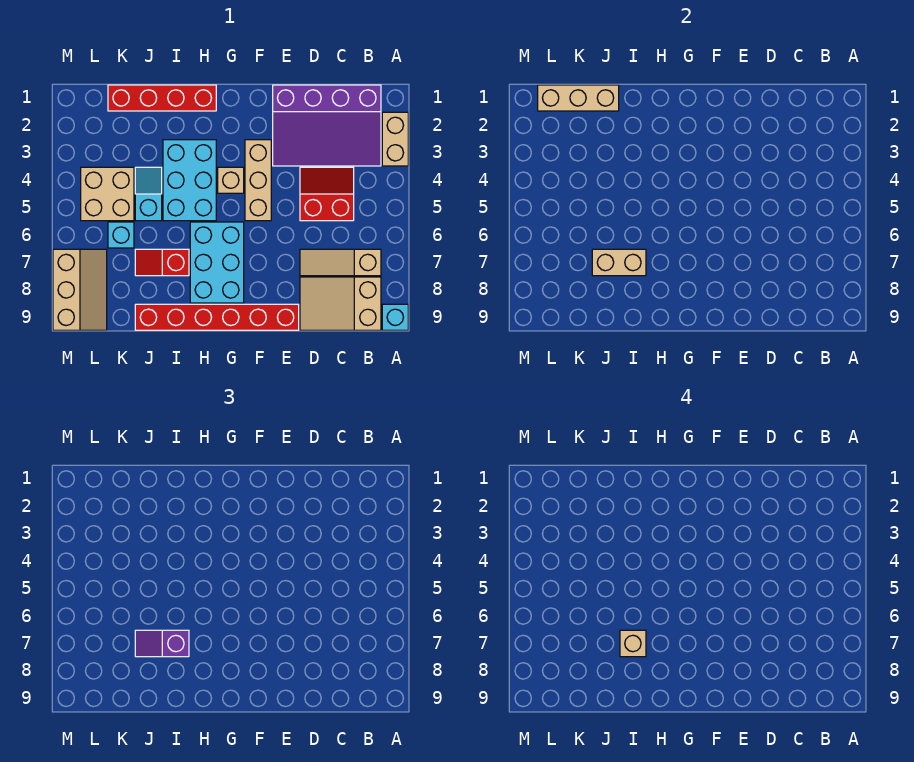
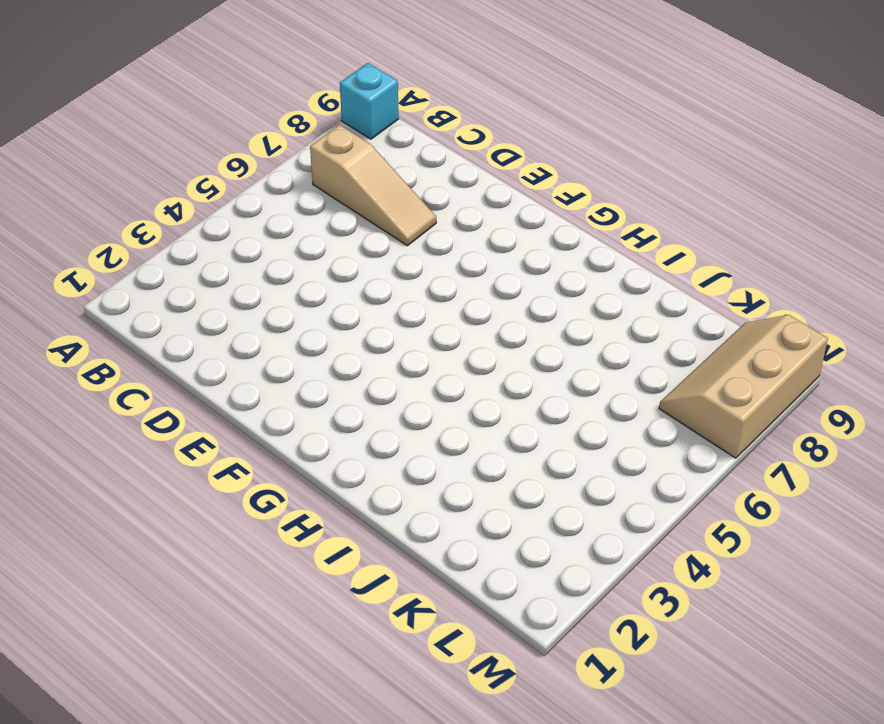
none -> tan brick A2:A3 level 1
none -> purple slope B1:E3 level 1 top 1
none -> tan slope B8:D9 level 1 top B

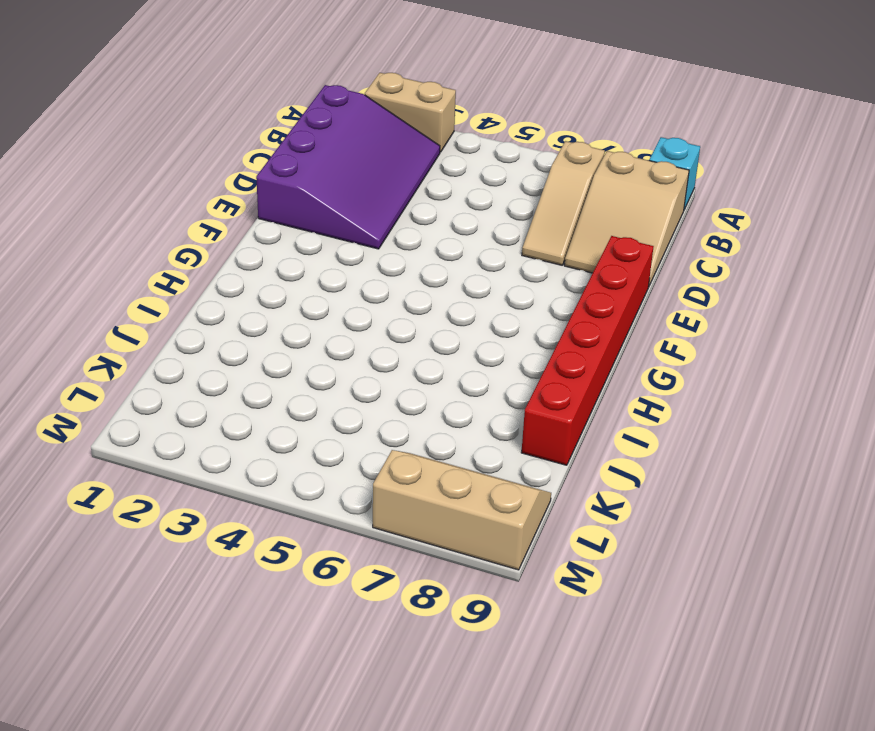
none -> red slope C4:D5 level 1 top 5
none -> tan brick F3:F5 level 1
none -> tan brick G4 level 1

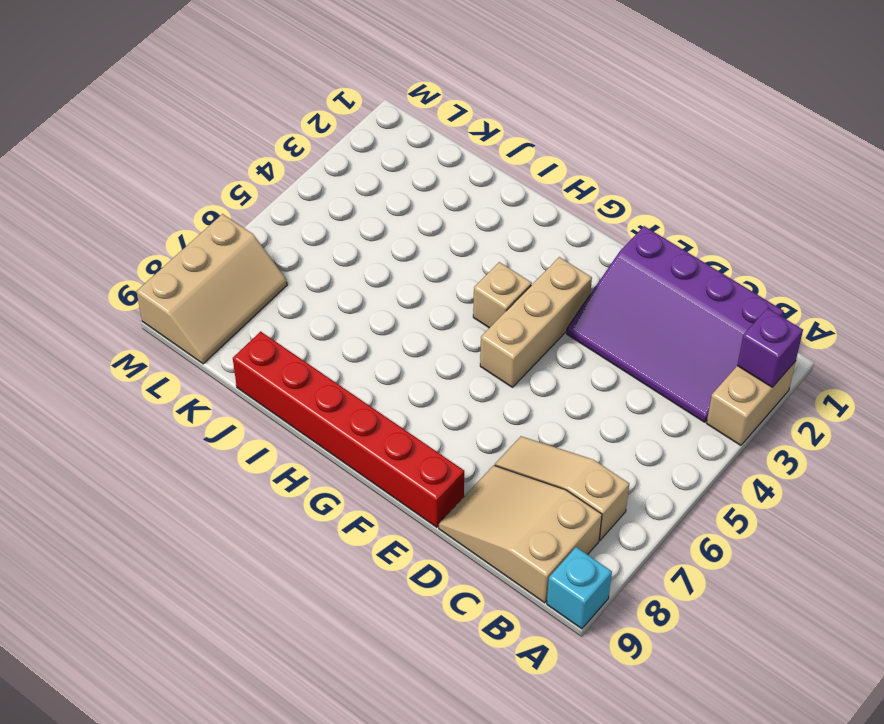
purple brick A2 level 2 -> none
none -> red slope C4:D5 level 1 top 5
none -> cyan brick G6:H8 level 1
none -> red brick H1:K1 level 1

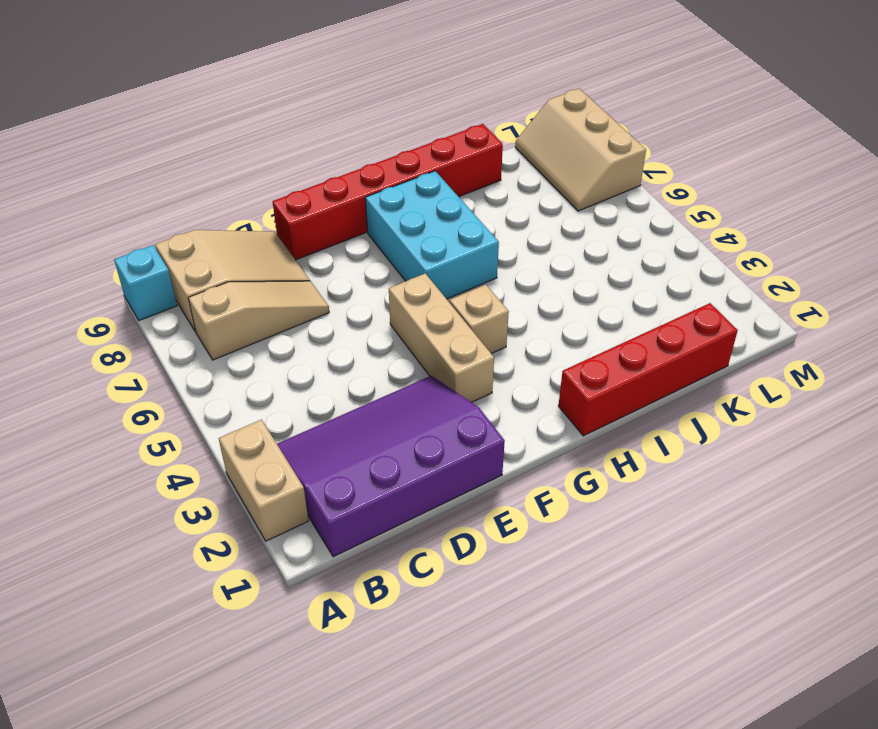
none -> red slope C4:D5 level 1 top 5
none -> cyan brick H3:I5 level 1
none -> red slope I7:J7 level 1 top I

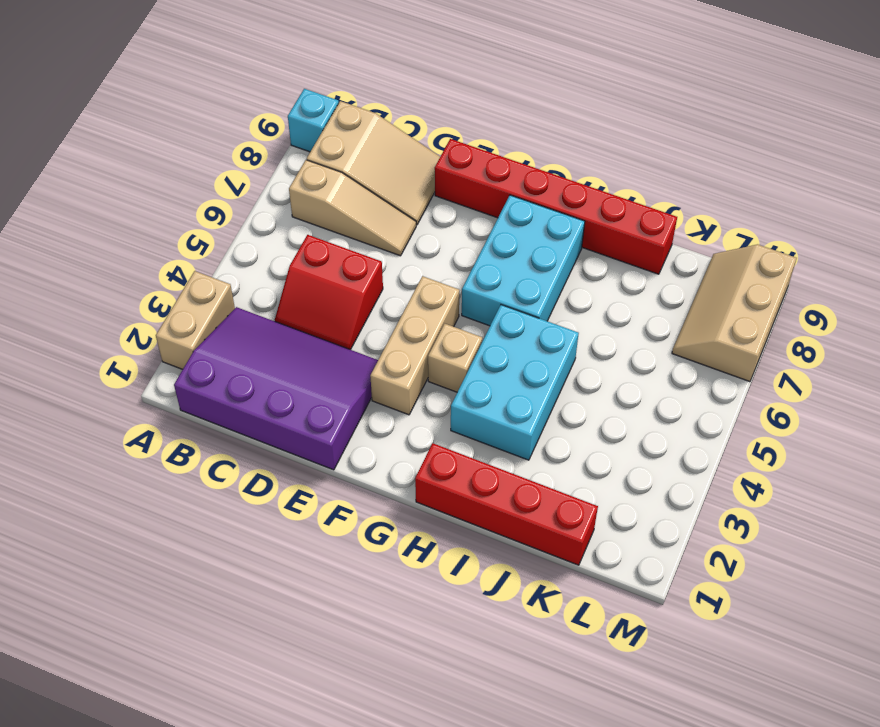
none -> red slope I7:J7 level 1 top I
none -> cyan slope J4:J5 level 1 top 5
none -> tan brick K4:L5 level 1

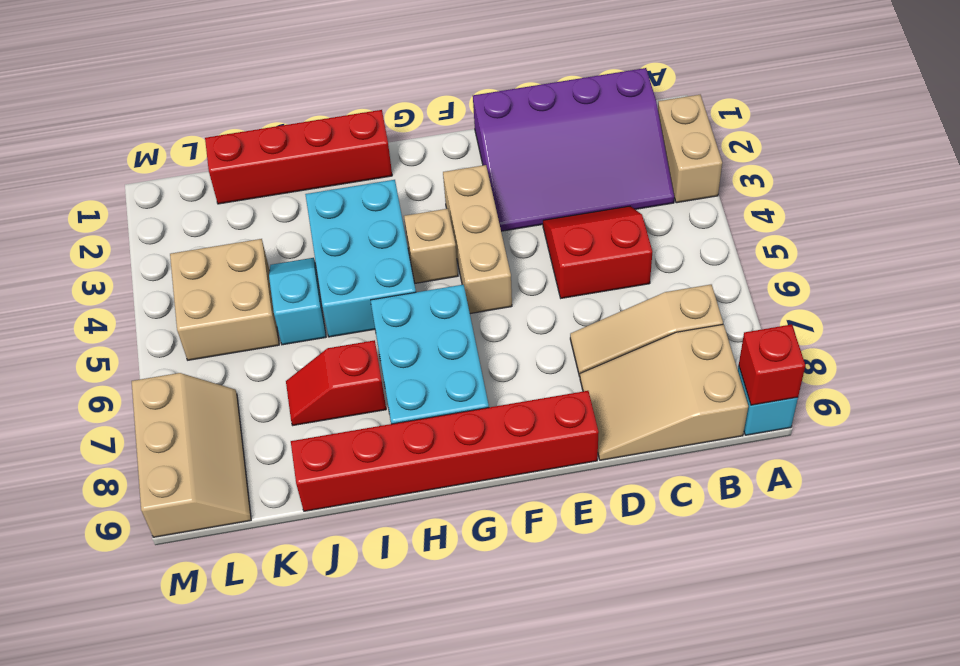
red brick A9 level 2 -> none
none -> cyan brick K6 level 1
none -> tan brick I7:J7 level 2
none -> tan brick J1:L1 level 2

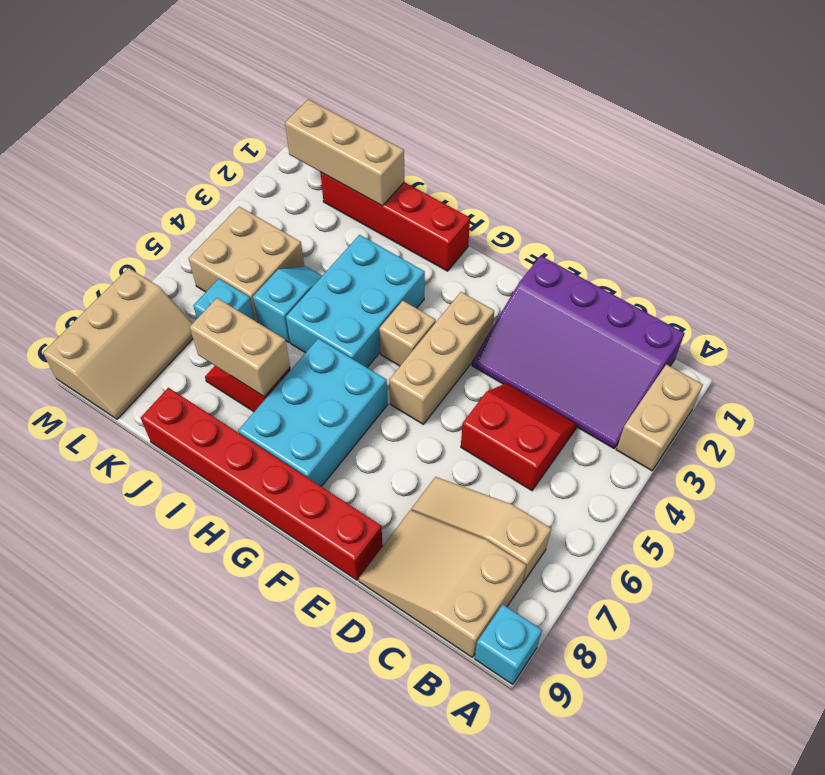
none -> purple slope I7:J7 level 3 top I
none -> tan brick I7 level 4

